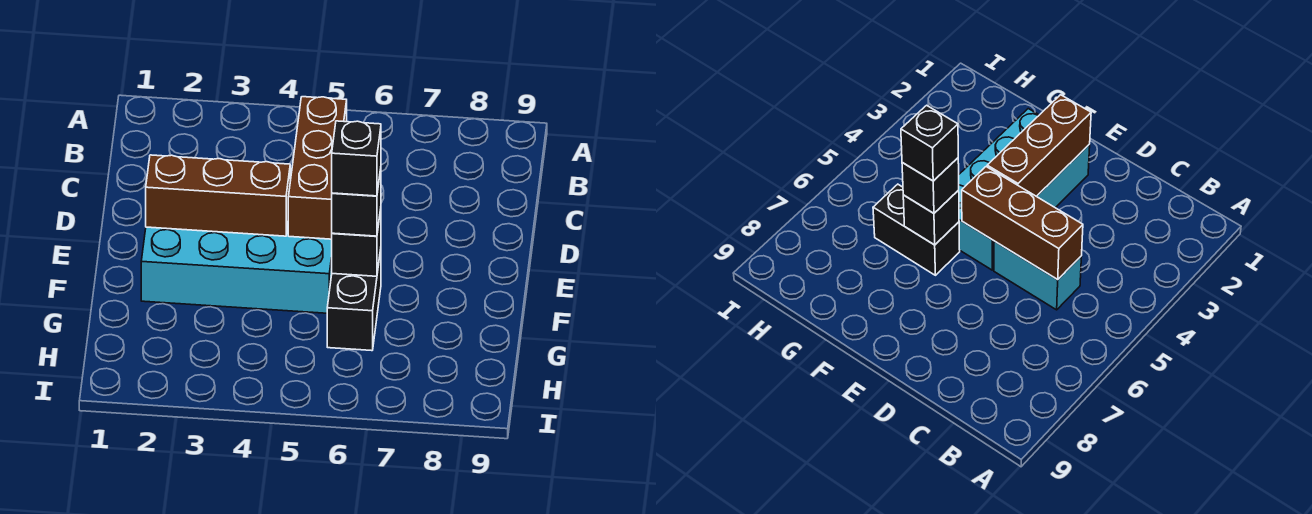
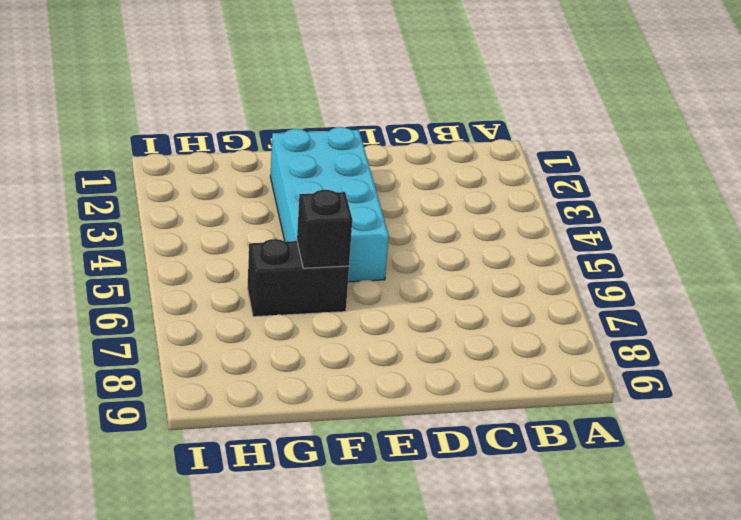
none -> cyan brick C5:D5 level 1
none -> brown brick C5:E5 level 2

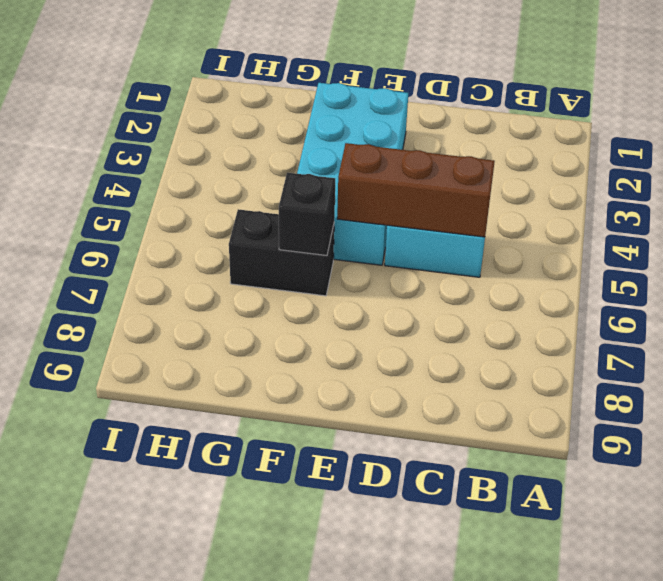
none -> brown brick E2:E4 level 2
none -> black brick F6 level 3

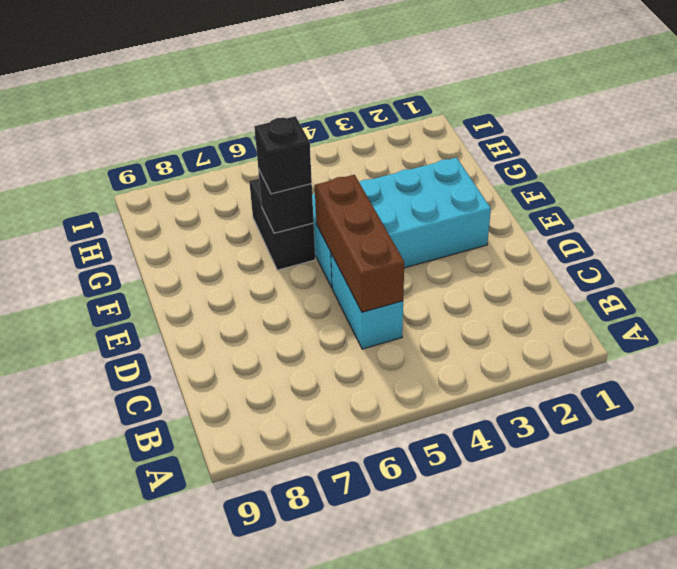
none -> brown brick E2:E4 level 2
none -> black brick F6 level 4

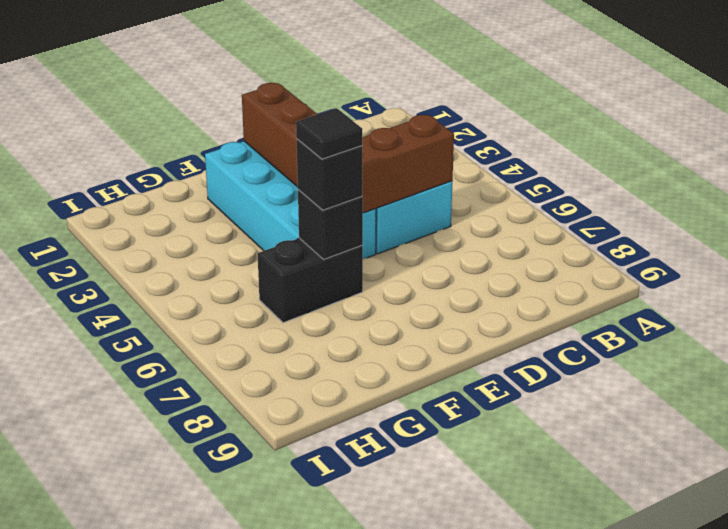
black tile F6 level 4 -> black brick F6 level 4

